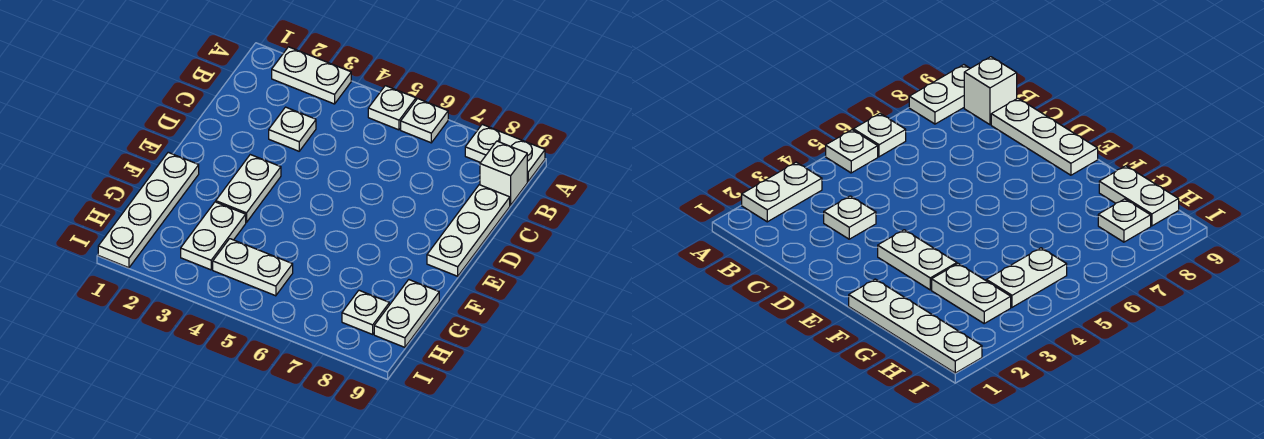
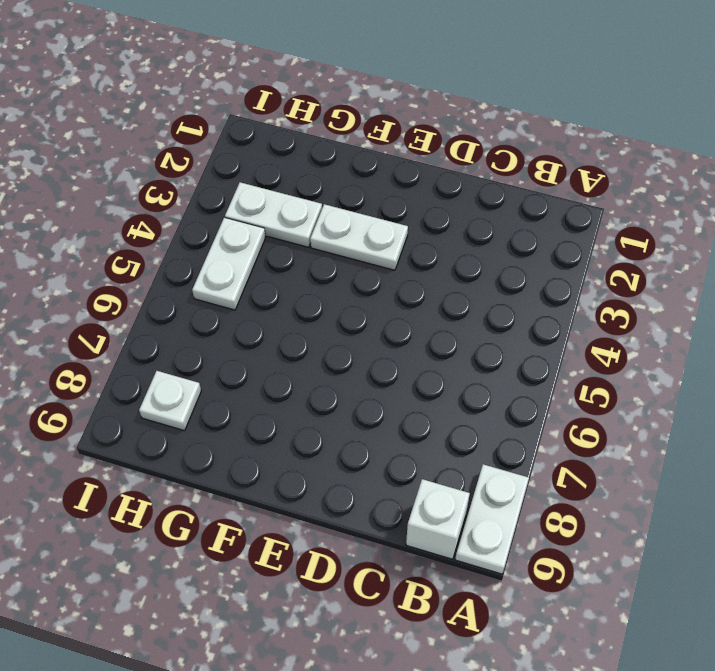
none -> white plate A2:A3 level 1
none -> white plate A5 level 1
none -> white plate A6 level 1

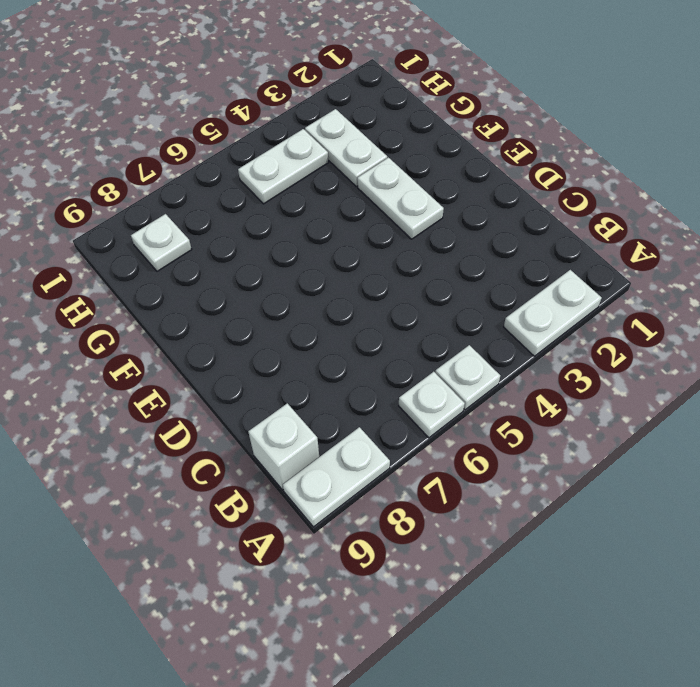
none -> white plate C3 level 1
none -> white plate C9:E9 level 1
none -> white plate F1:I1 level 1

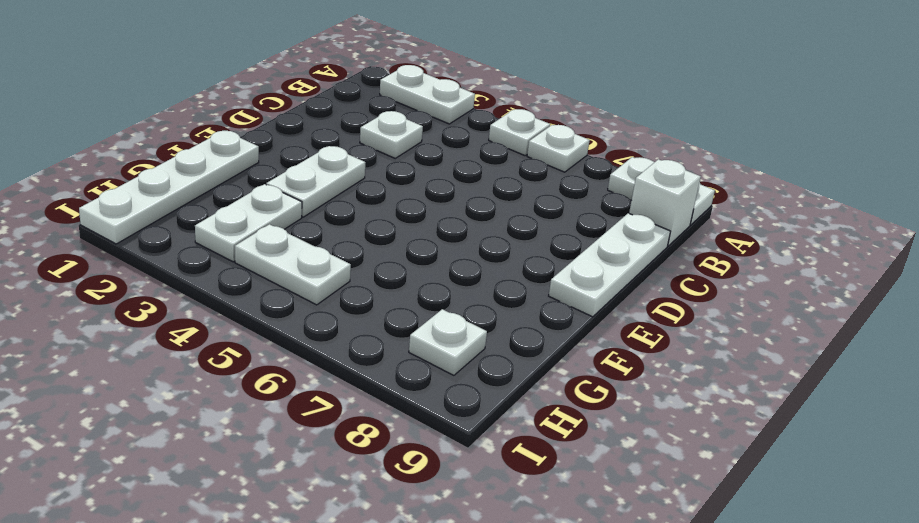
none -> white plate G9:H9 level 1

